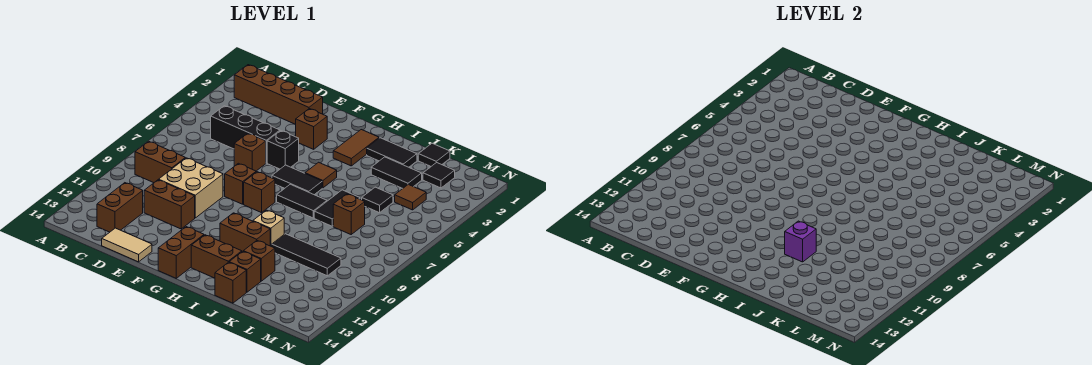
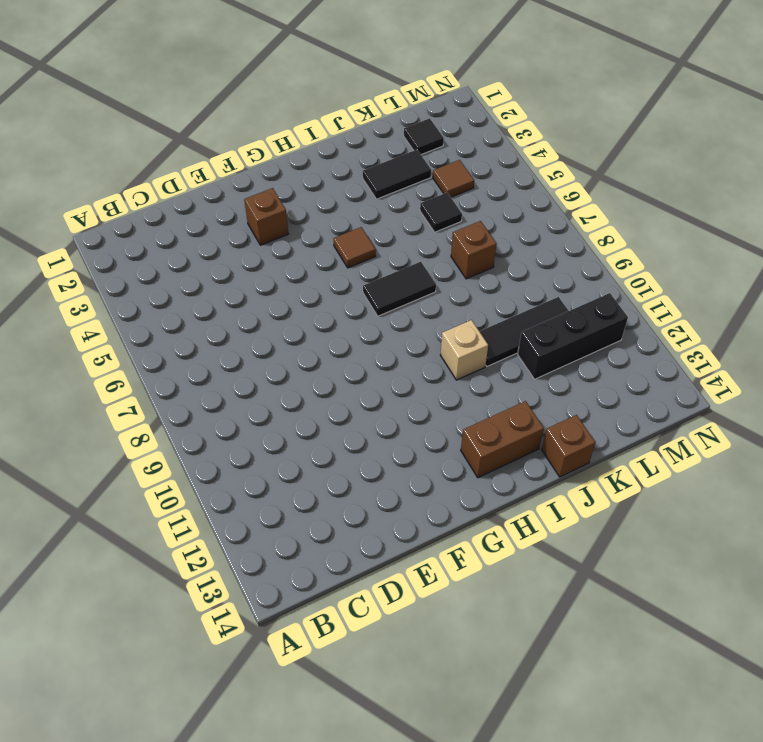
black brick K11:M11 level 1 -> black brick C5:E5 level 1
none -> brown brick B2:E2 level 1
none -> brown brick B9:C9 level 1
none -> brown brick C12:C13 level 1
none -> tan brick D9:E10 level 1

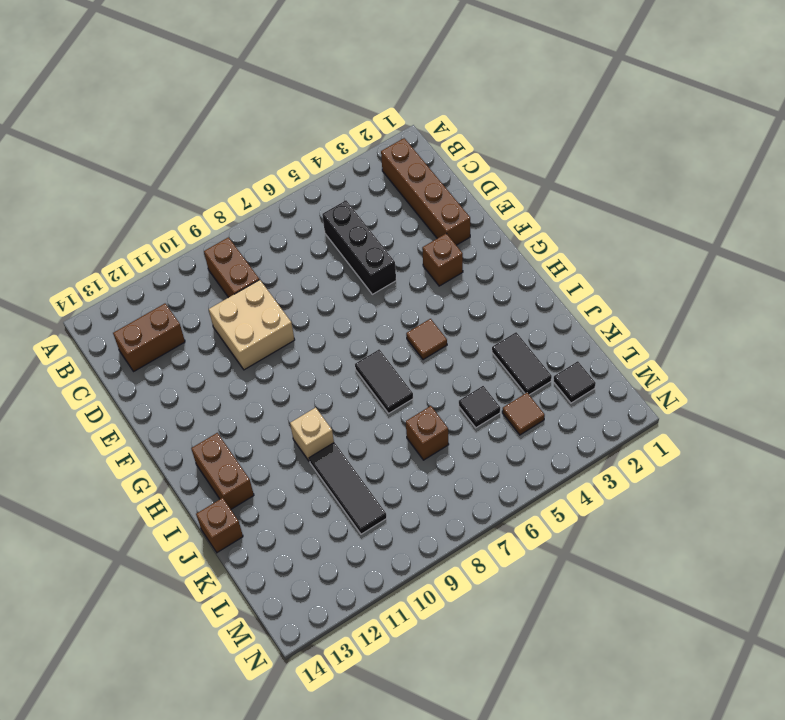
none -> brown brick D11:E11 level 1
none -> tan tile D14:E14 level 1
none -> brown brick E6 level 1
none -> black brick F5 level 1

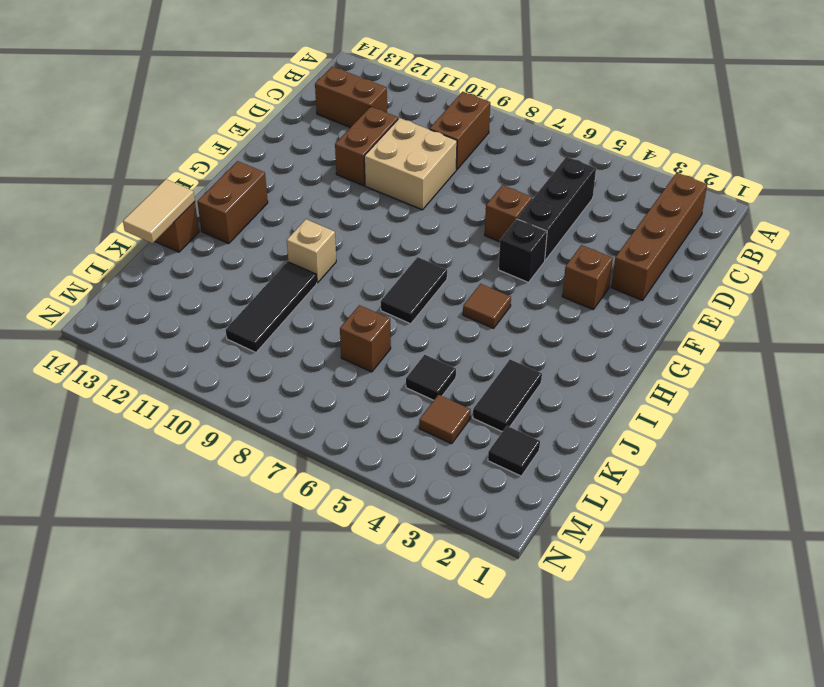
tan tile J14:K14 level 2 -> tan tile D14:E14 level 1
none -> brown brick F8 level 1
none -> black tile G6:H6 level 1
none -> brown brick G8 level 1
none -> brown brick G13:G14 level 1

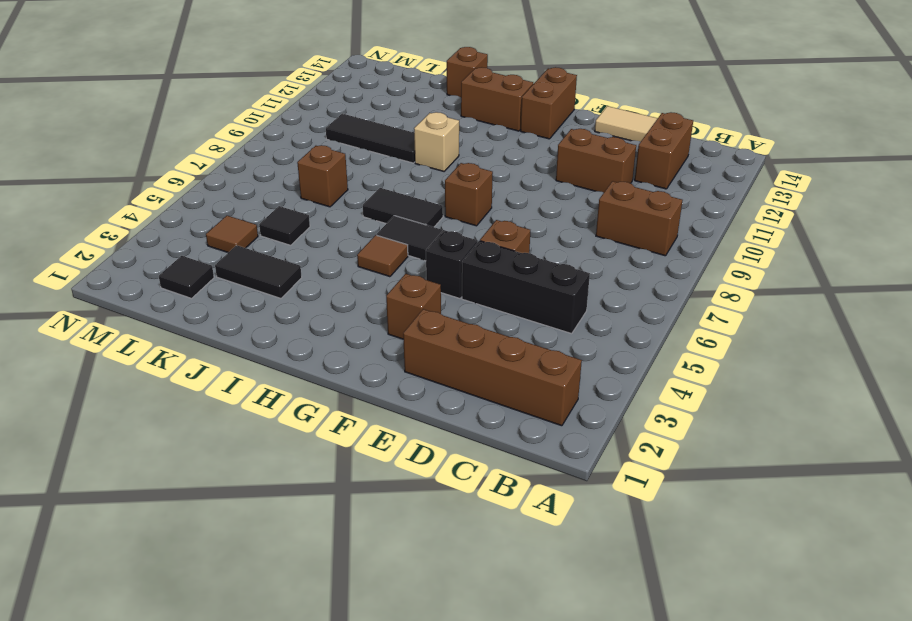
none -> tan brick D9:E10 level 1
none -> brown brick F8 level 1
none -> brown tile H2:H3 level 1
none -> brown brick H11:I11 level 1

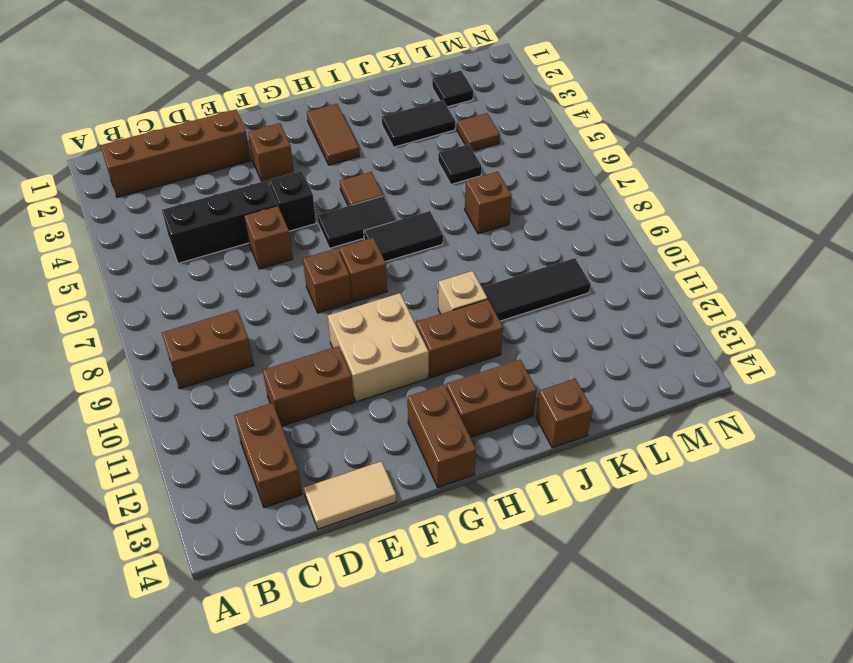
tan brick F10:G11 level 1 -> tan brick D9:E10 level 1
none -> black tile I2:J2 level 1
none -> black tile J6:J7 level 1
none -> brown brick J12 level 1
none -> brown brick J13 level 1

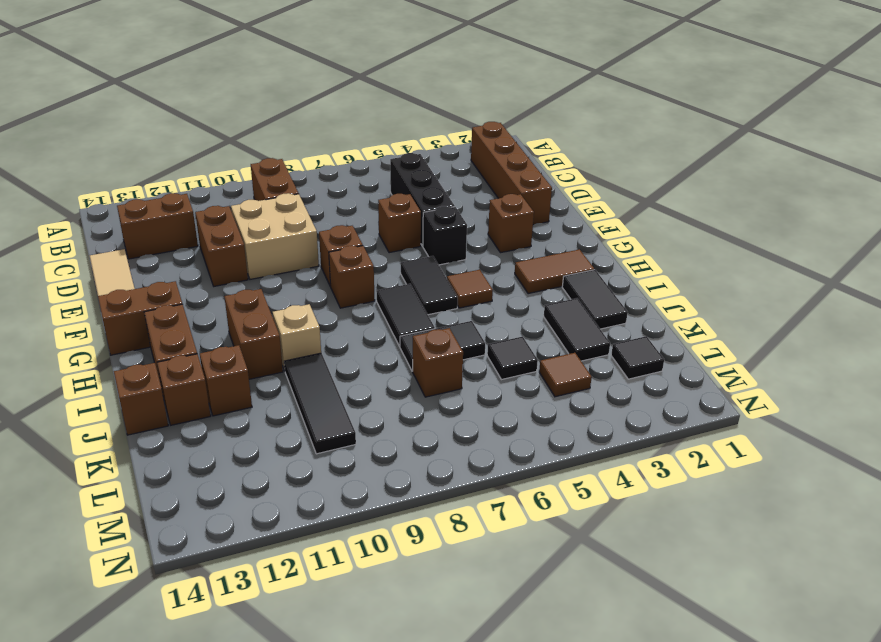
none -> black tile K1 level 1
none -> purple brick I11 level 2

